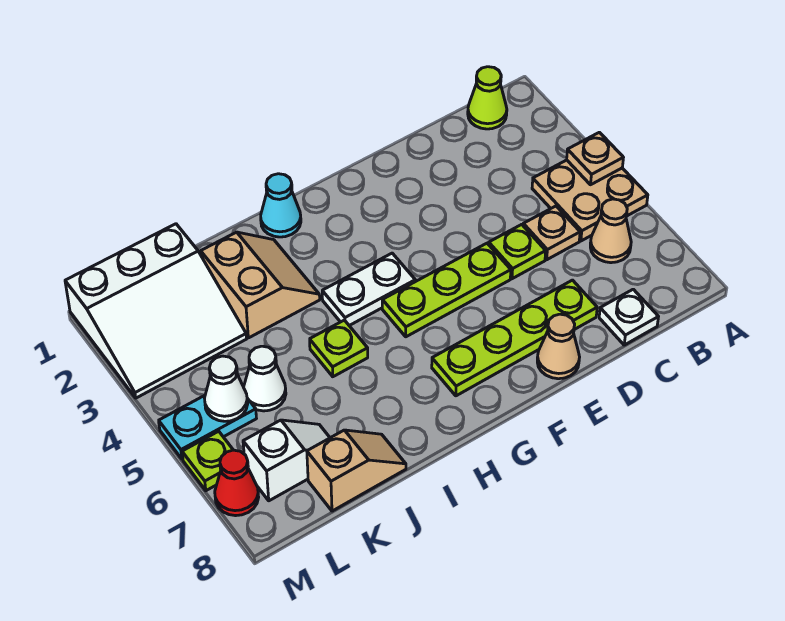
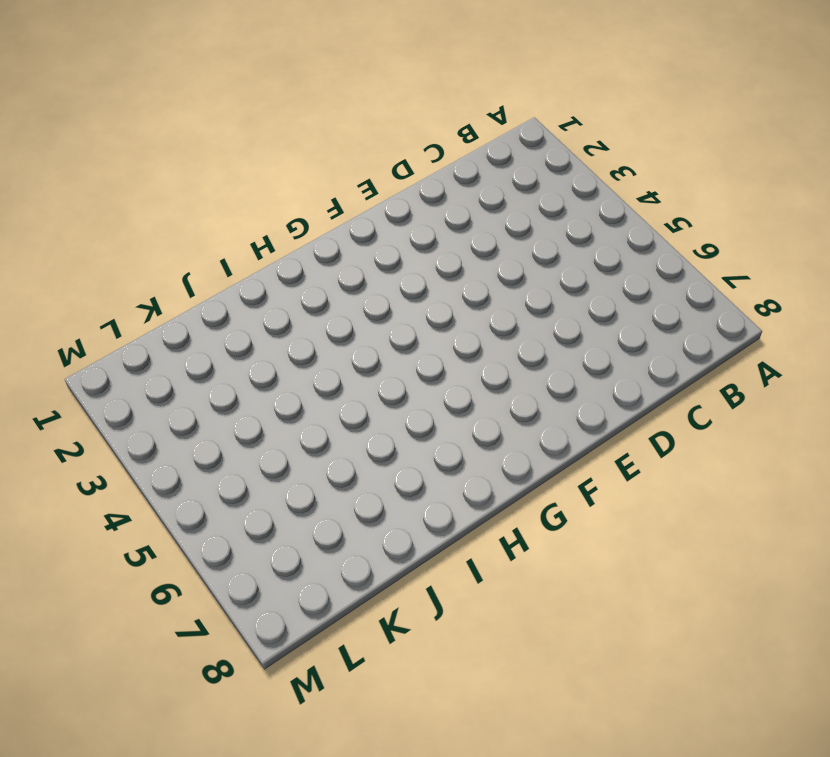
none -> tan plate A4:B5 level 1
none -> lime cone B1 level 1
none -> tan cone B6 level 1

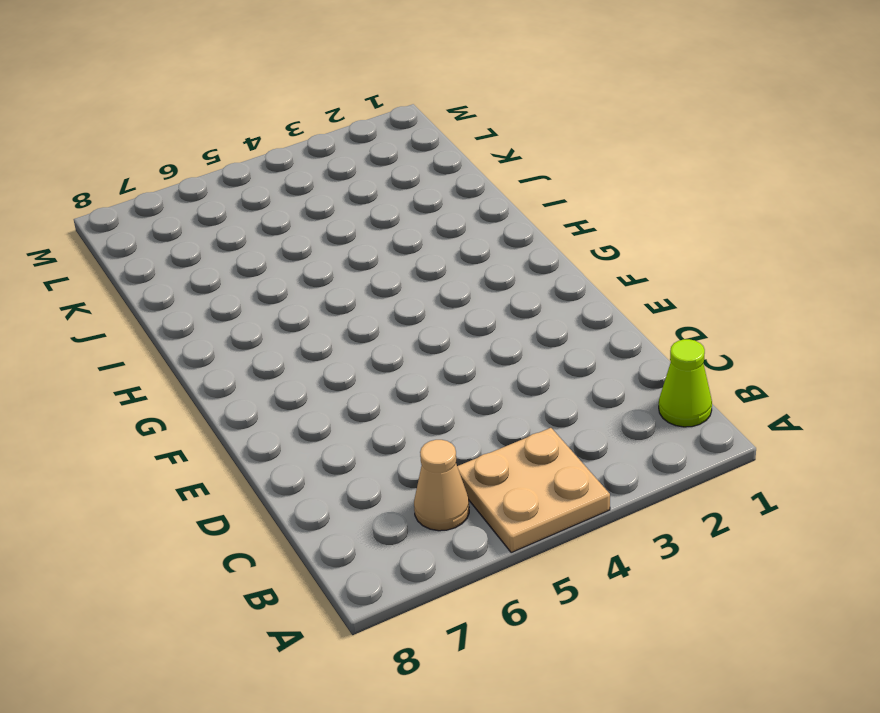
none -> tan plate C5 level 1
none -> white plate C8 level 1
none -> lime plate D5 level 1

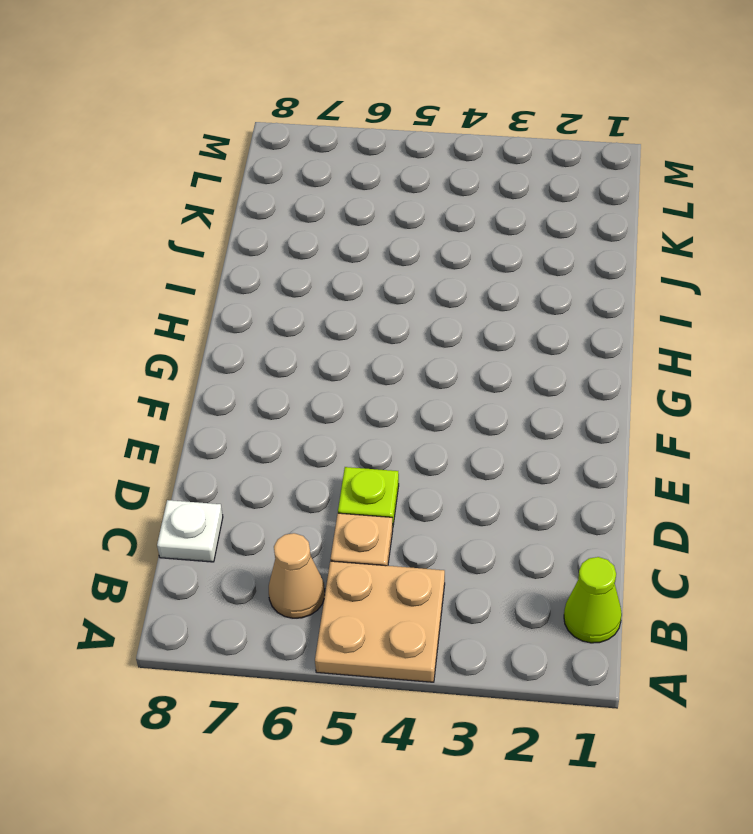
none -> lime plate D7:G7 level 1
none -> lime plate E5:G5 level 1
none -> tan cone E8 level 1

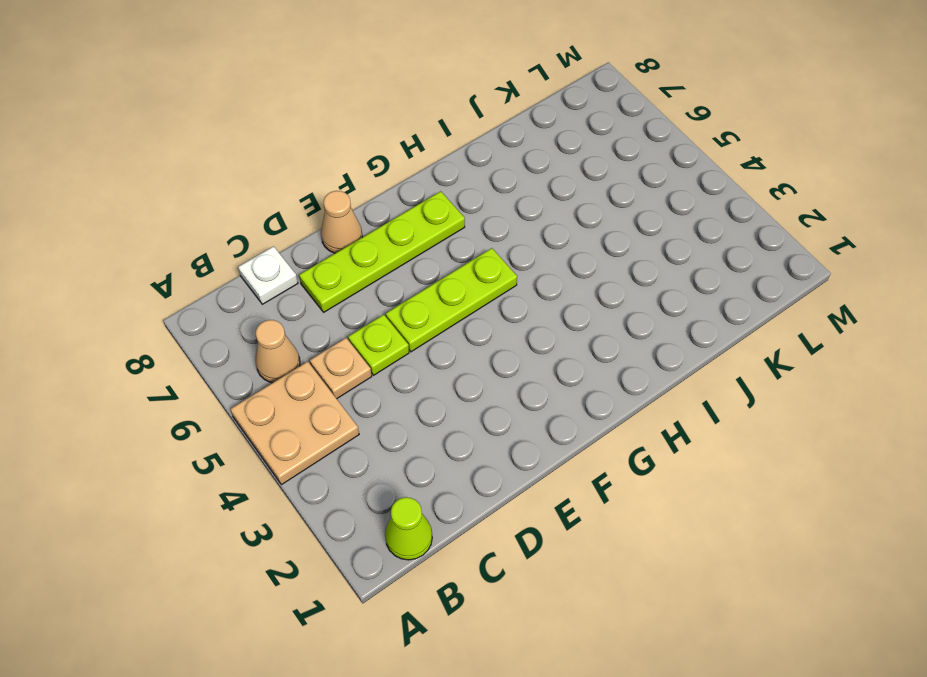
none -> white plate G4:H4 level 1
none -> cyan cone H1 level 1
none -> tan slope I2:J3 level 1 top J

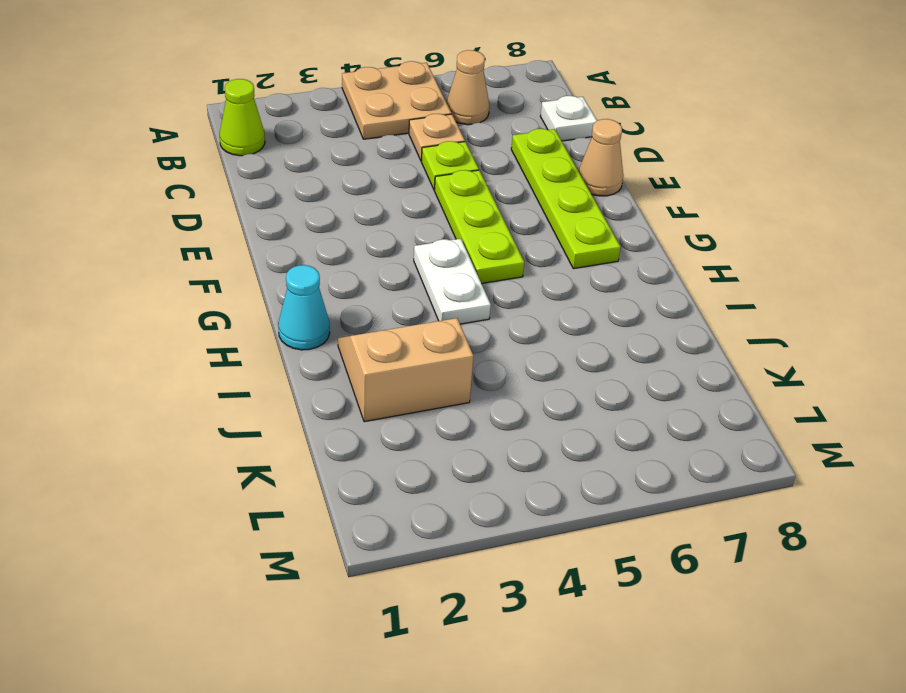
none -> lime plate I5 level 1
none -> tan slope J8:K8 level 1 top K
none -> white slope K1:M3 level 1 top 1

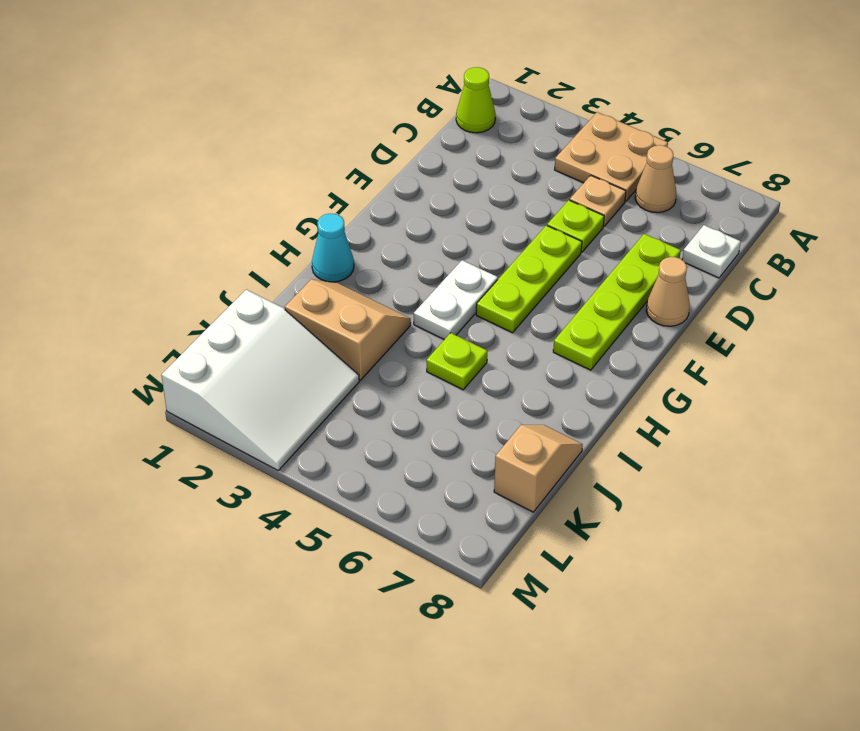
none -> white cone K5 level 1
none -> white slope K7:L7 level 1 top L
none -> cyan plate L5:M5 level 1

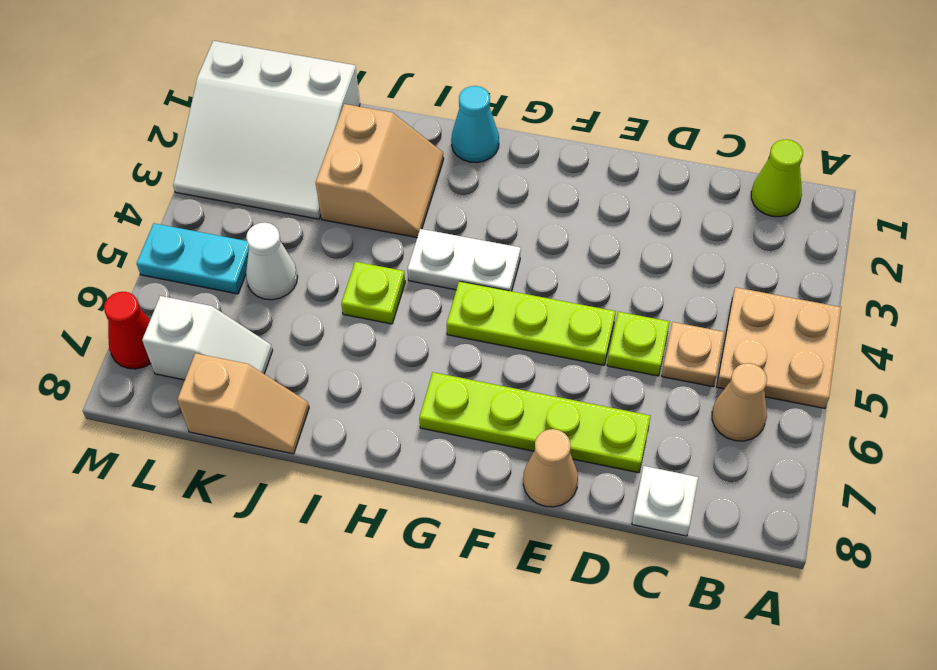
none -> lime plate M6 level 1
none -> tan plate A4 level 2
none -> white cone L5 level 2

